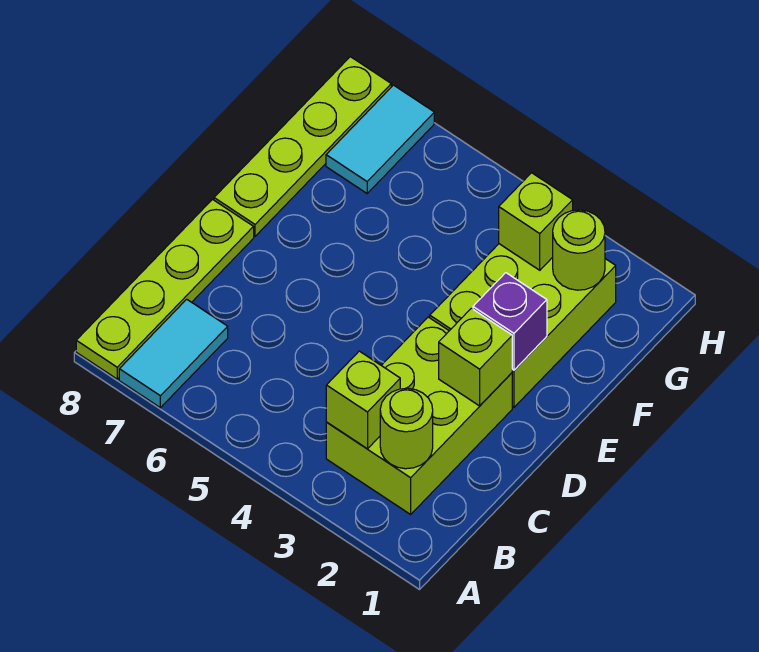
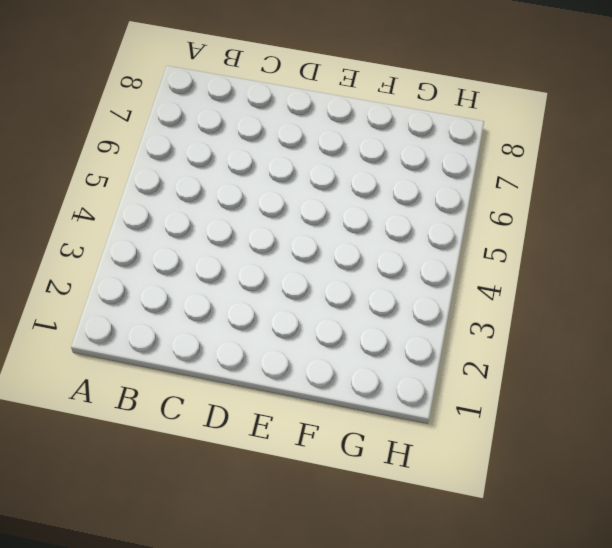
none -> cyan tile A7:B7 level 1
none -> lime plate A8:D8 level 1
none -> lime brick B2:D3 level 1

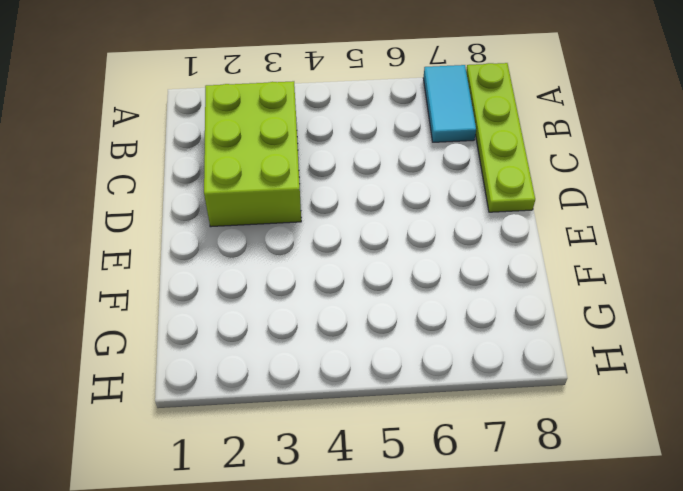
none -> lime brick E2:G3 level 1
none -> lime plate E8:H8 level 1
none -> cyan tile G7:H7 level 1

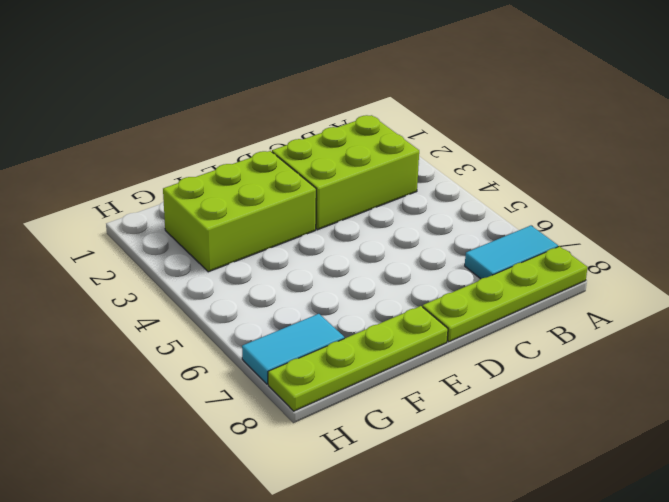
none -> lime round brick B2 level 2
none -> lime brick B3 level 2
none -> lime brick D2 level 2

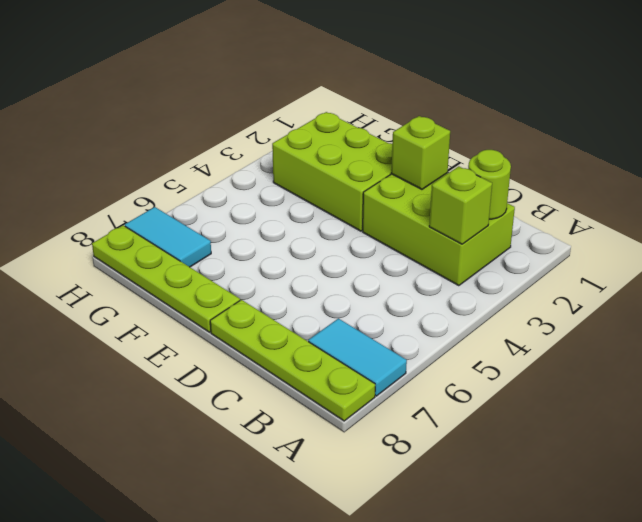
none -> purple brick E2 level 2
none -> lime round brick G2 level 2
none -> lime brick G3 level 2

